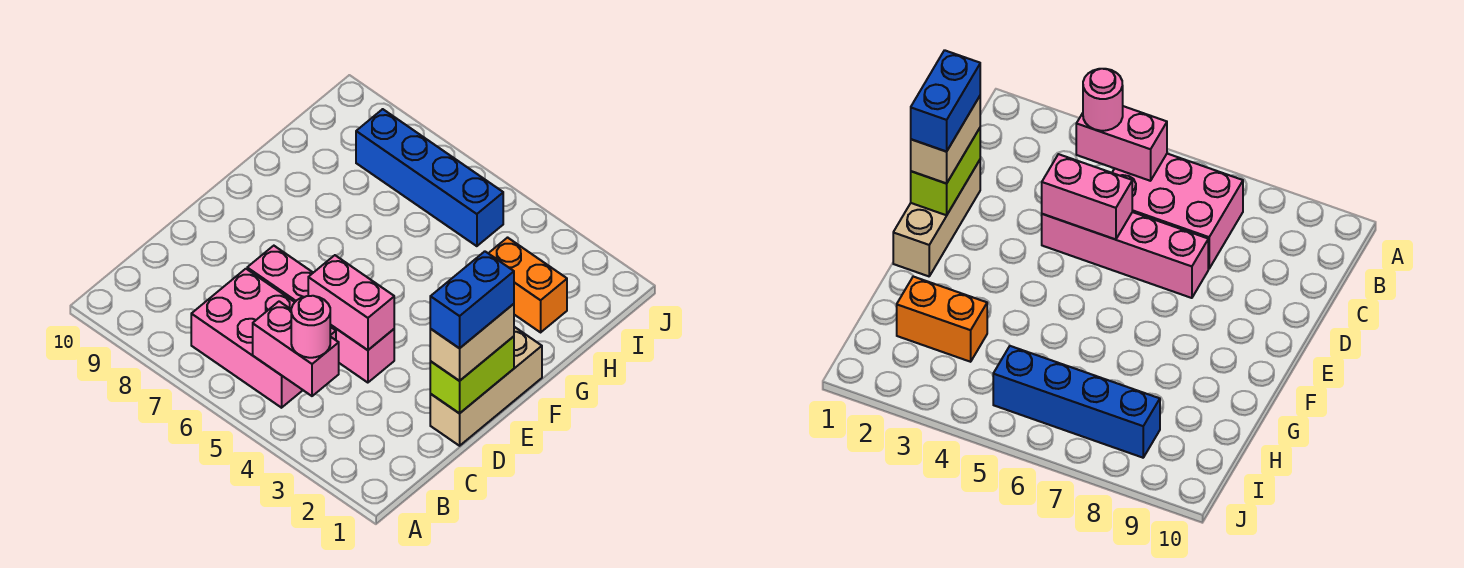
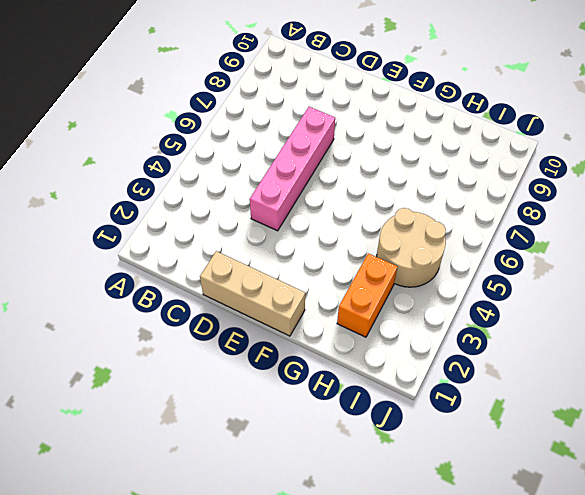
tan round brick H4:I5 level 1 -> blue brick I5:I8 level 1
none -> pink brick B5:C7 level 1
none -> pink brick B4:B5 level 2

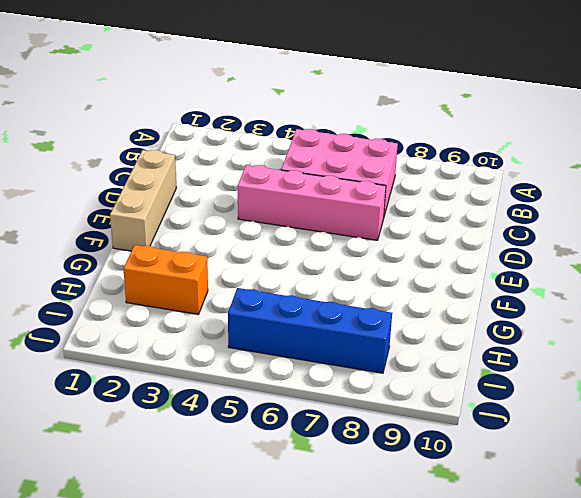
none -> pink brick B4:B5 level 2
none -> lime brick D1:E1 level 2

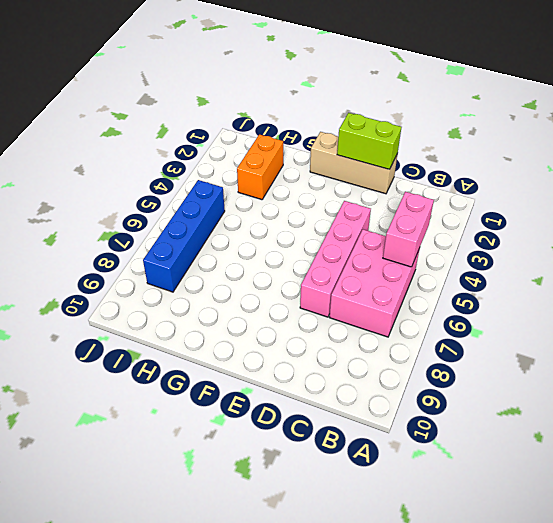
none -> pink brick D4:D5 level 2
none -> pink round brick B4 level 3

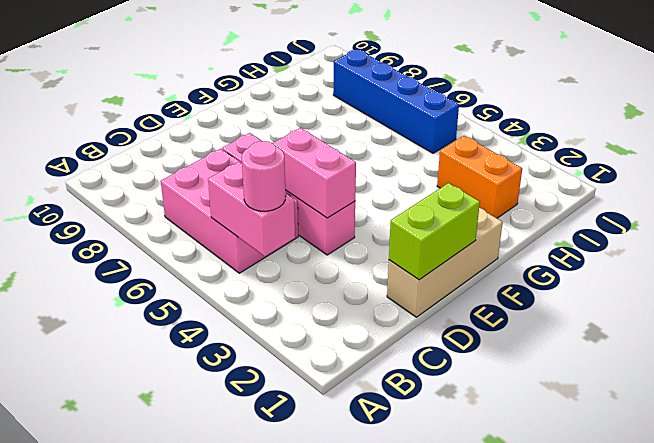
none -> tan brick D1:E1 level 3
none -> blue brick D1:E1 level 4

